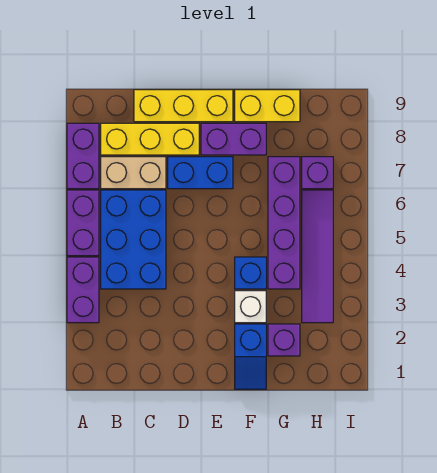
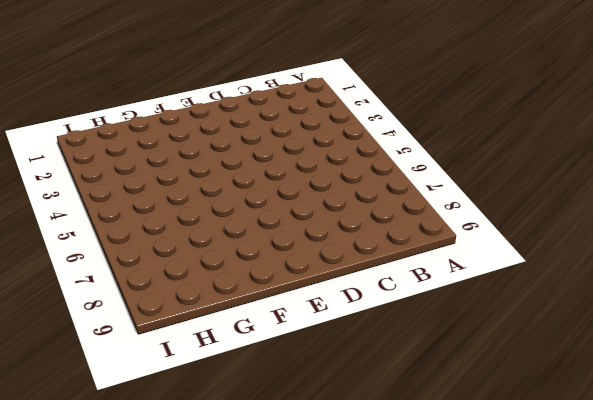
none -> purple brick A3:A4 level 1
none -> purple brick A5:A6 level 1
none -> purple brick A7:A8 level 1

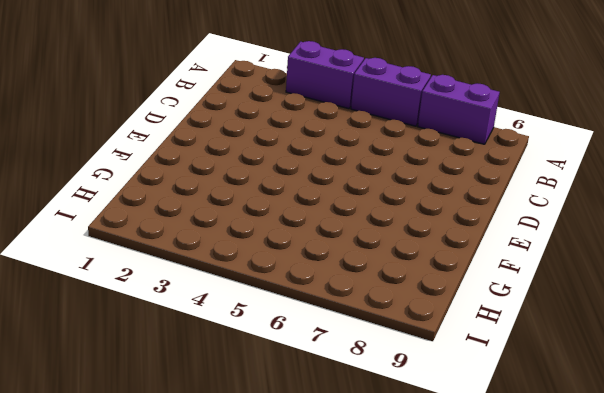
none -> blue brick B4:C6 level 1
none -> tan brick B7:C7 level 1
none -> yellow brick B8:D8 level 1

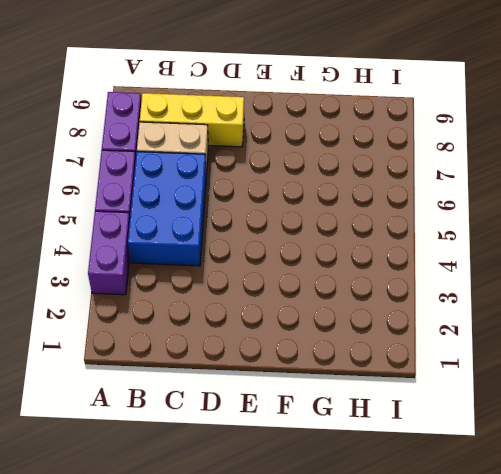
none -> yellow brick C9:E9 level 1
none -> blue brick D7:E7 level 1
none -> purple brick E8:F8 level 1

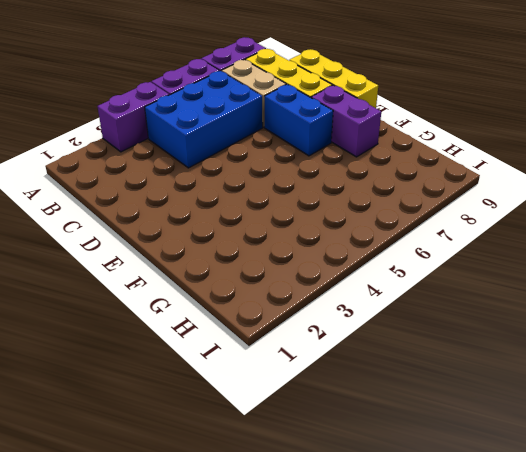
none -> blue slope F1:F2 level 1 top 2
none -> white brick F3 level 1
none -> blue brick F4 level 1

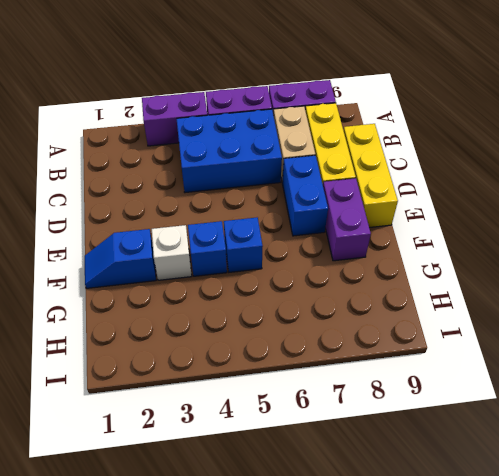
blue brick F5 level 1 -> none
none -> yellow brick F9:G9 level 1
none -> purple brick G2 level 1
none -> purple brick G4:G7 level 1

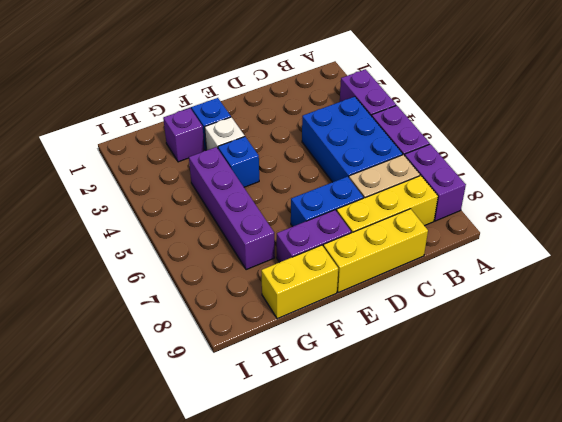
none -> purple tile H3:H6 level 1
none -> purple brick H7 level 1

